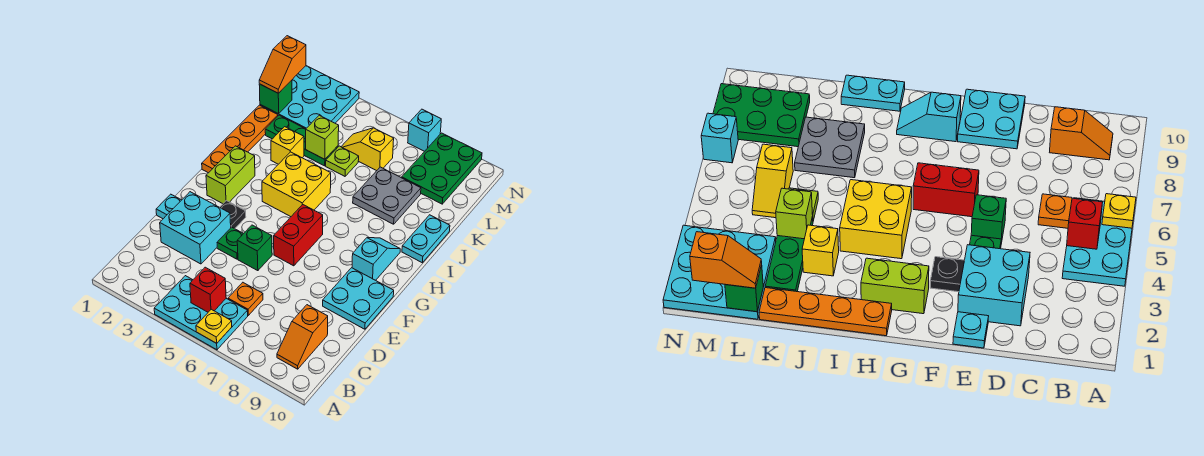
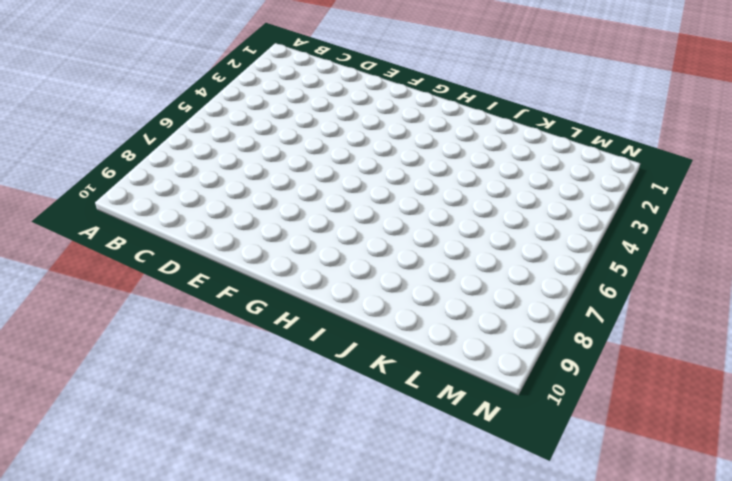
none -> cyan plate A4:B6 level 1
none -> orange slope B9:C9 level 1 top C
none -> orange plate C6 level 1

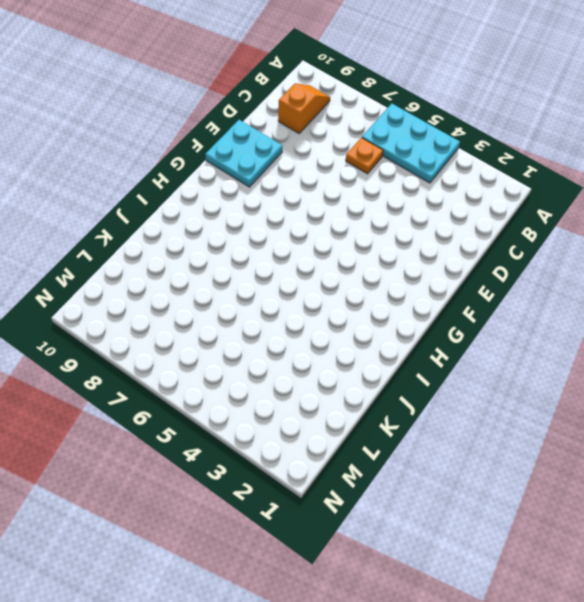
none -> cyan brick D2:E3 level 1
none -> cyan plate E1 level 1
none -> green plate E4 level 1

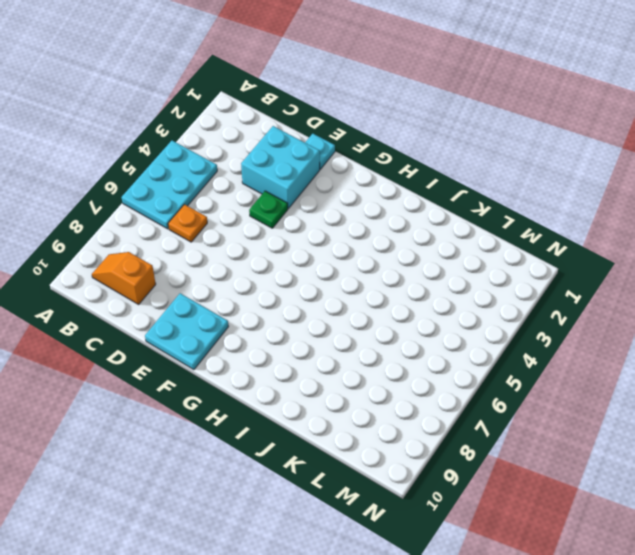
none -> green brick E5 level 1
none -> black plate F3 level 1
none -> red brick F6:G6 level 1

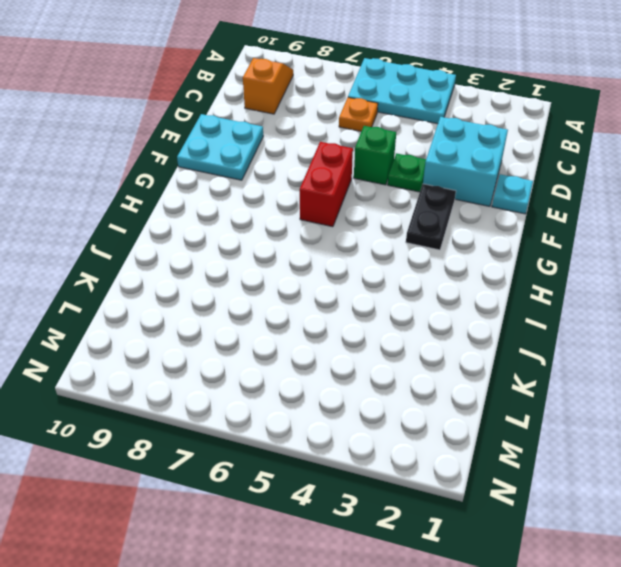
black plate F3:G3 level 1 -> black plate F3 level 1
none -> lime brick G2:H2 level 1
none -> cyan slope G9:H9 level 1 top G
none -> orange plate H1:K1 level 1

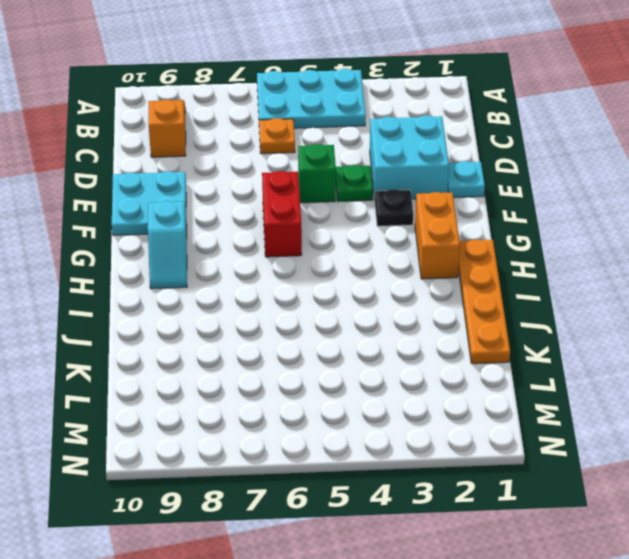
orange brick G2:H2 level 1 -> lime brick G2:H2 level 1
none -> yellow brick H4:I5 level 1
none -> cyan plate I10:J10 level 1
none -> yellow brick J3 level 1

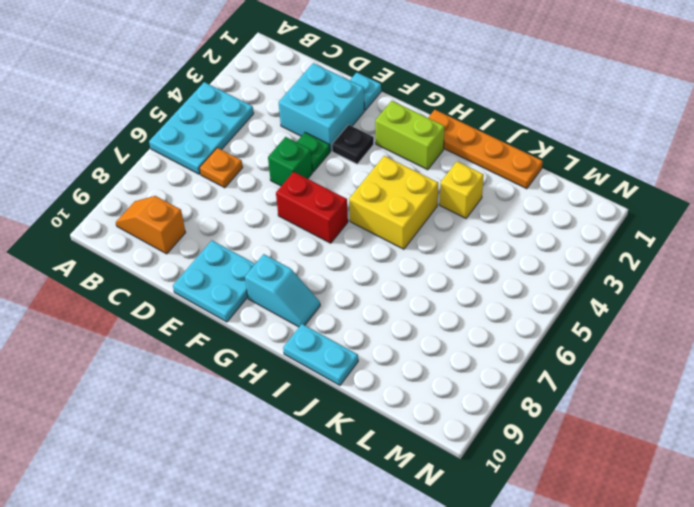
none -> grey plate J7:K8 level 1
none -> green plate K2:K4 level 1
none -> lime plate K5 level 1

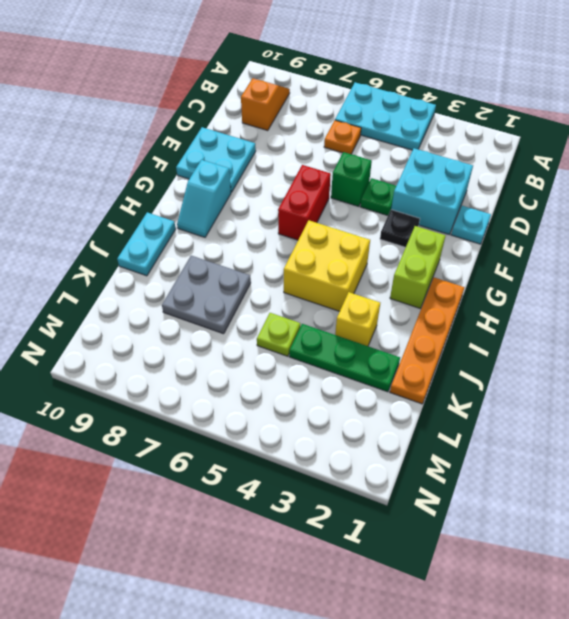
none -> cyan plate L1:N3 level 1
none -> yellow slope L5:L6 level 1 top 6
none -> green plate L8:N9 level 1

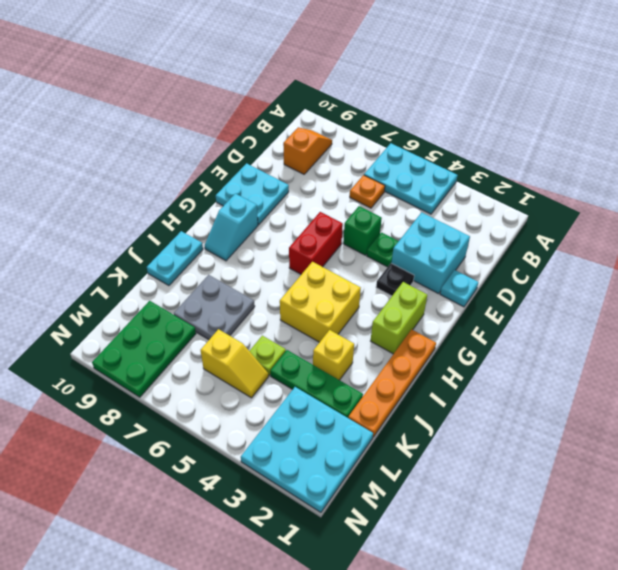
none -> cyan brick N7 level 1
none -> yellow plate A6 level 2
none -> red brick B5 level 2

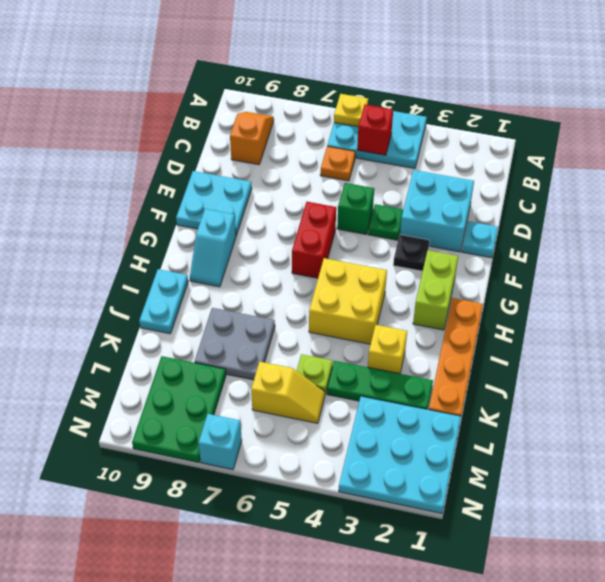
none -> lime brick K4 level 2
none -> green brick L1 level 2
none -> orange slope L1:M1 level 3 top M

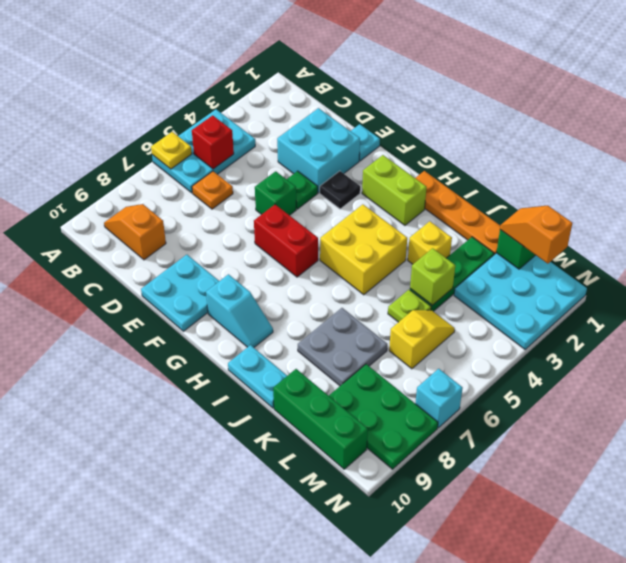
green brick K10:M10 level 1 -> none

